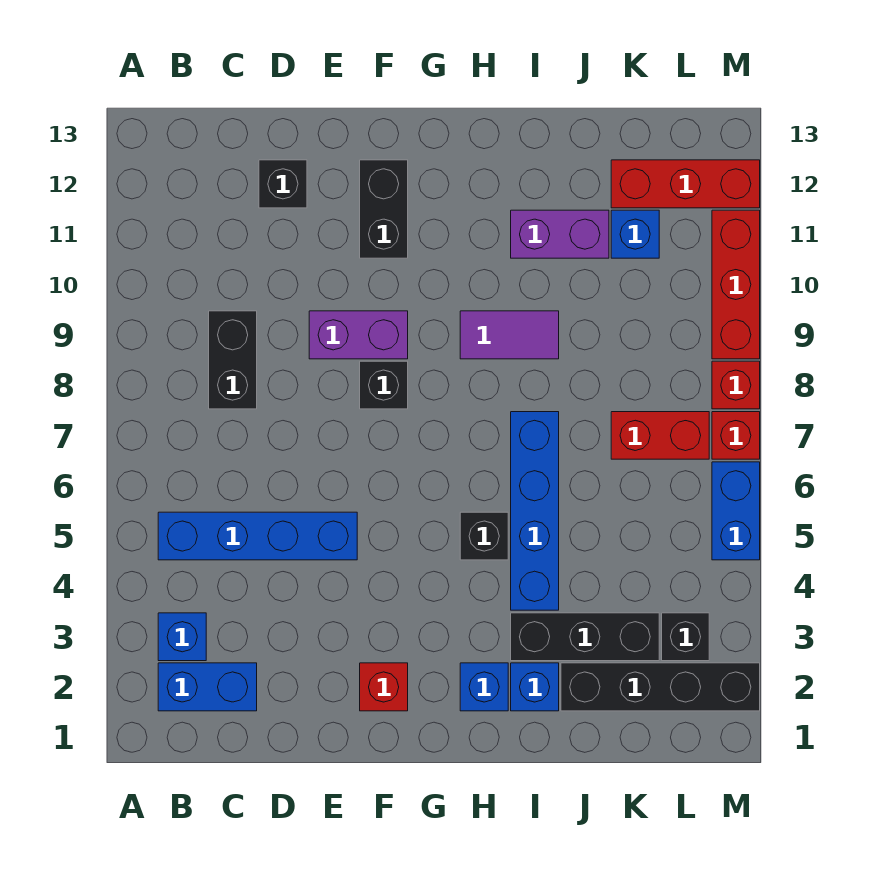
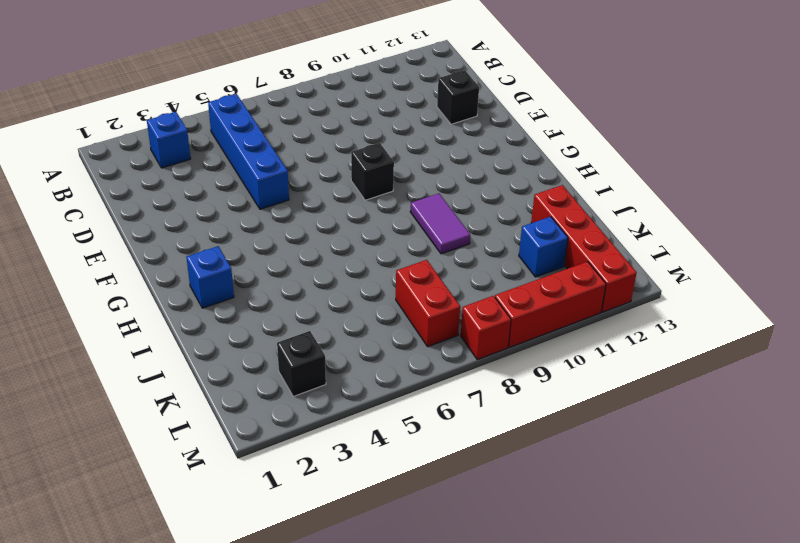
red brick J12:M12 level 1 -> red brick K12:M12 level 1
none -> blue brick B2:C2 level 1
none -> black brick C8:C9 level 1
none -> purple brick E9:F9 level 1

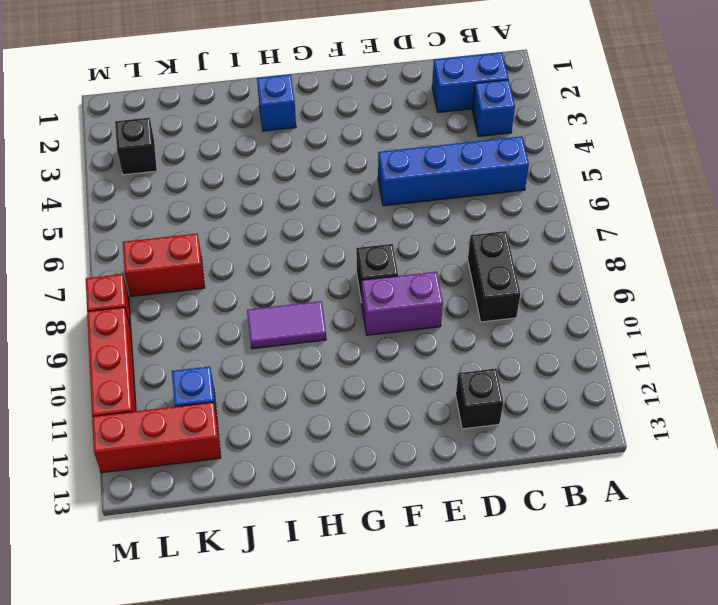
none -> red brick F2 level 1
none -> black brick F11:F12 level 1
none -> black brick H5 level 1

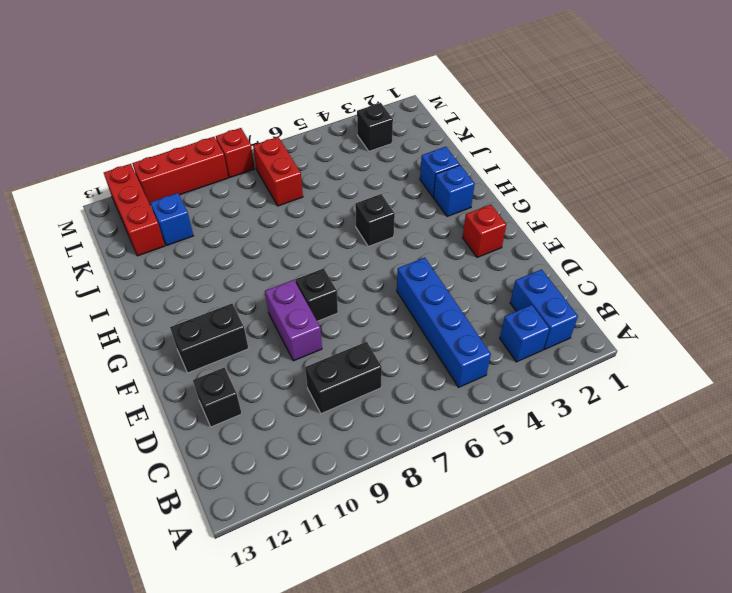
none -> purple tile H9:I9 level 1
none -> black brick I3:K3 level 1
none -> blue brick I4:I7 level 1

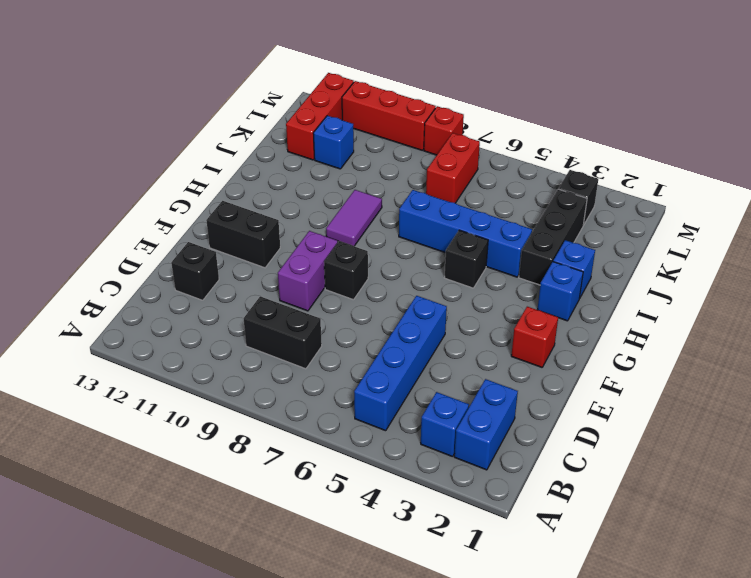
none -> purple brick I11:J11 level 1
none -> black brick J2:M2 level 1
none -> blue brick M5:M6 level 1

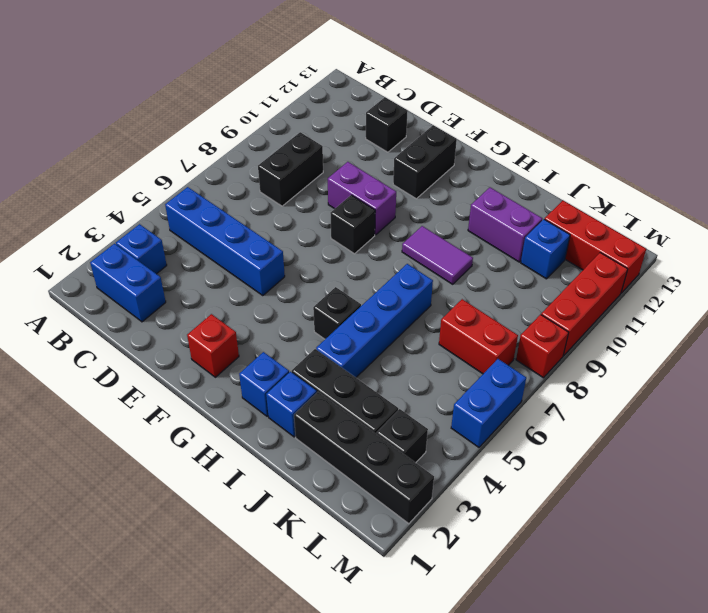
none -> red brick M7 level 1

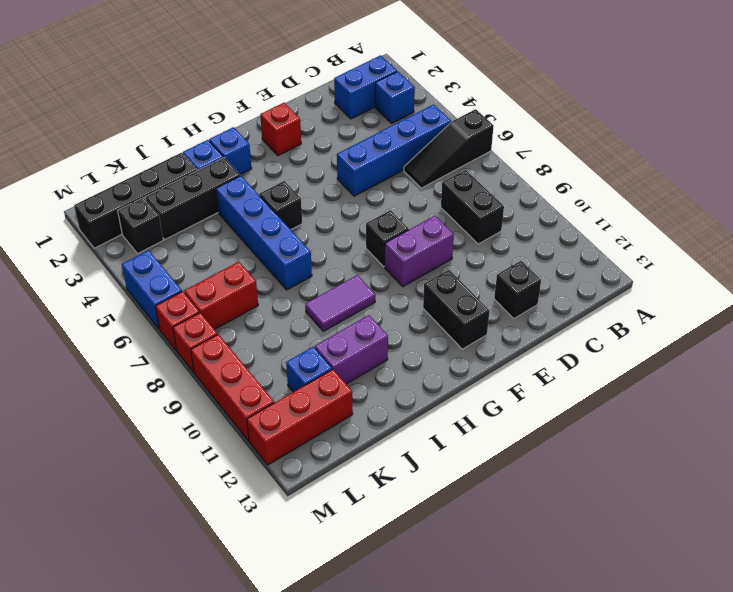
black slope A6:C6 level 1 top A -> none

